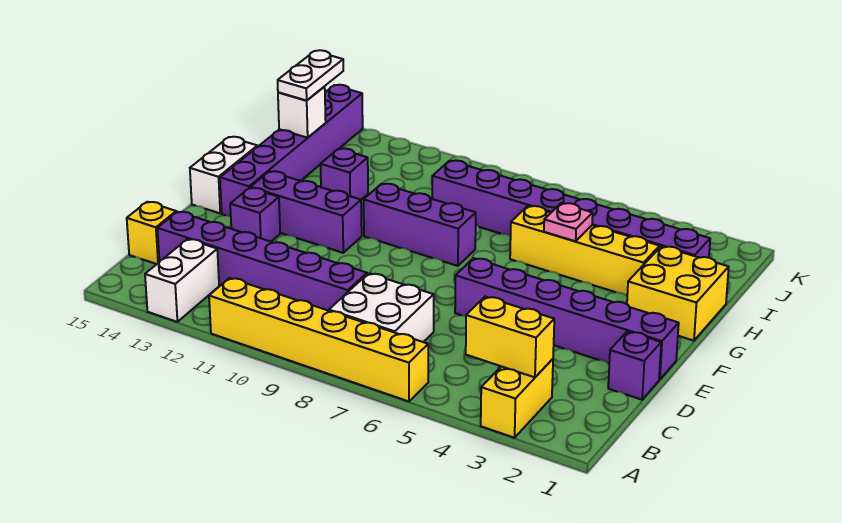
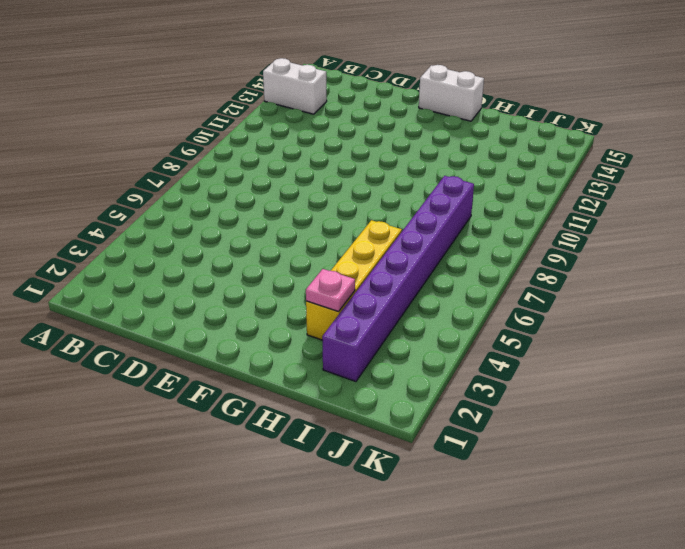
pink plate H3 level 2 -> pink plate H5 level 2
none -> yellow brick A3:B3 level 1
none -> yellow brick A6:A11 level 1
none -> white brick B7:C8 level 1

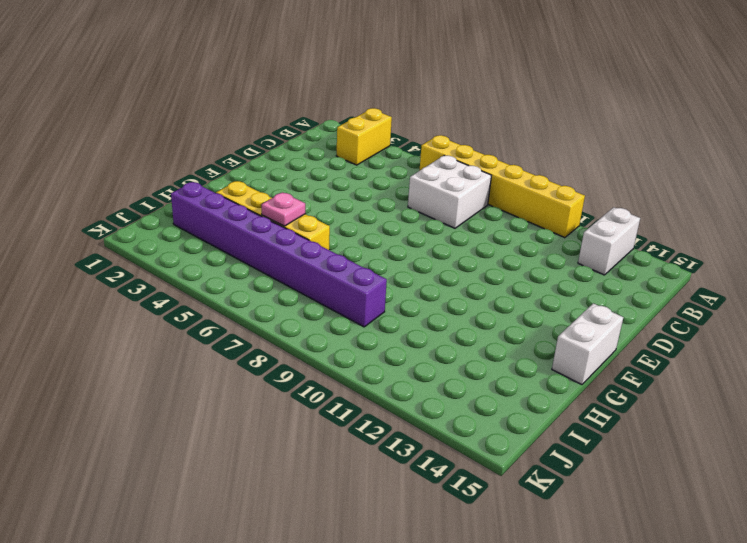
none -> purple brick C9:C14 level 1
none -> yellow brick C15 level 1
none -> purple brick D1 level 1

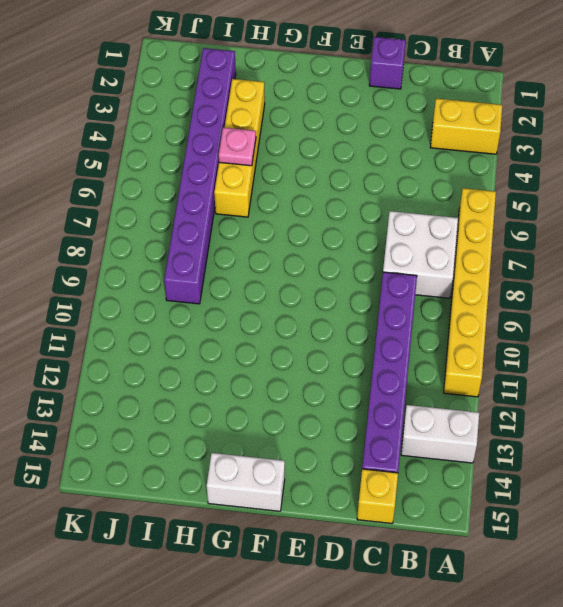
none -> purple brick E1:E6 level 1
none -> purple brick E13 level 1
none -> purple brick F11:F13 level 1

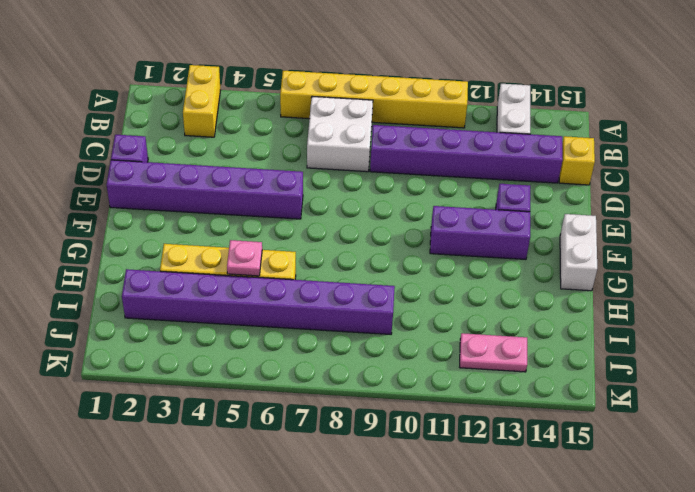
pink plate J12:J13 level 1 -> none
none -> purple brick F14:K14 level 1
none -> yellow brick G1:H2 level 1
none -> purple brick G8:G10 level 1

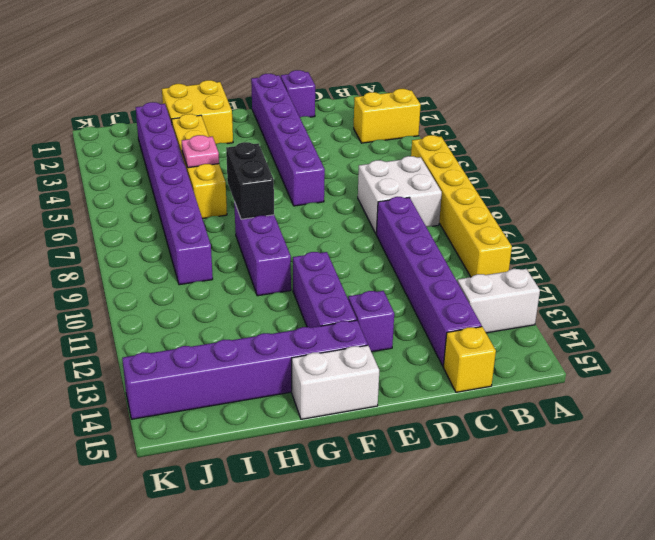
black brick G7:G8 level 2 -> none
none -> purple brick H12 level 1
none -> yellow brick B3:B4 level 2
none -> white brick I14 level 2

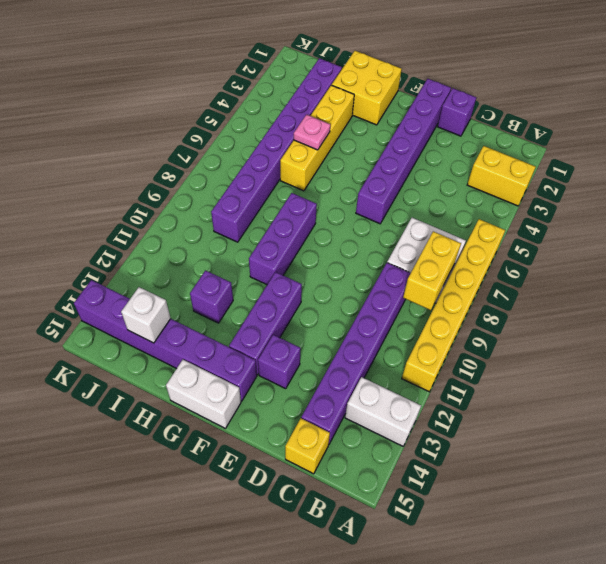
yellow brick B8:B9 level 2 -> yellow brick B3:B4 level 2
none -> white plate I14:J14 level 3

